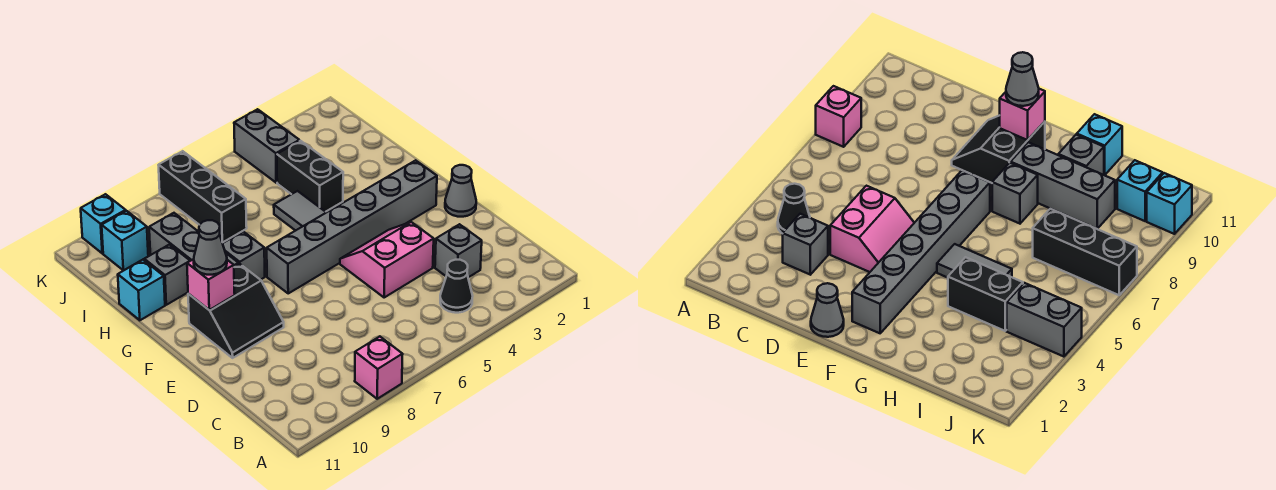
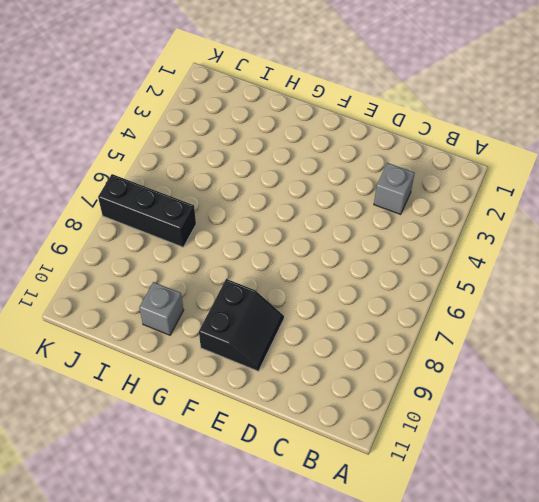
none -> pink brick A8 level 1
none -> black cone B4 level 1
none -> pink slope D4:E5 level 1 top D

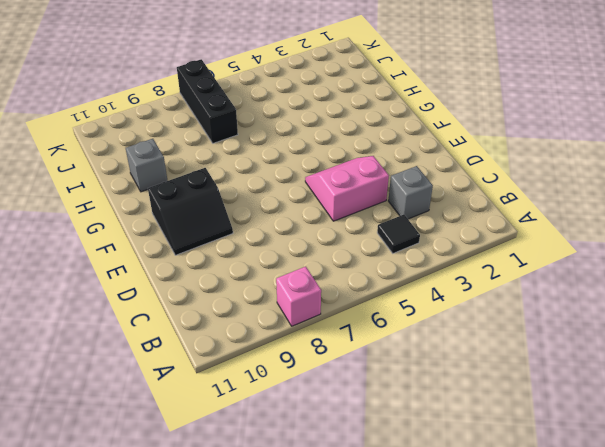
black tile B4 level 1 -> black cone B4 level 1
none -> grey cone E1 level 1
none -> grey brick F2:F7 level 1
none -> grey tile G5:H5 level 1

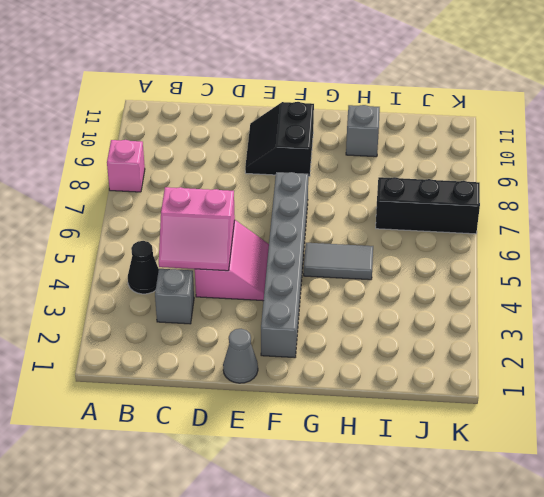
pink slope C4:D5 level 2 top 5 -> none
none -> grey brick G8 level 1
none -> grey brick G9:I9 level 1
none -> black brick H4:I4 level 1

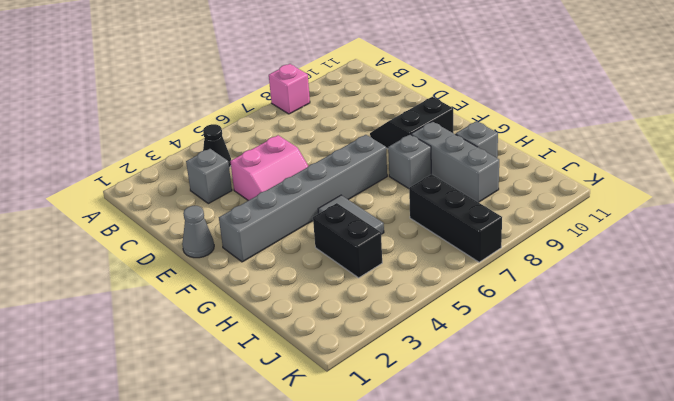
none -> cyan brick H11 level 1
none -> grey brick J4:K4 level 1
none -> cyan brick J10 level 1

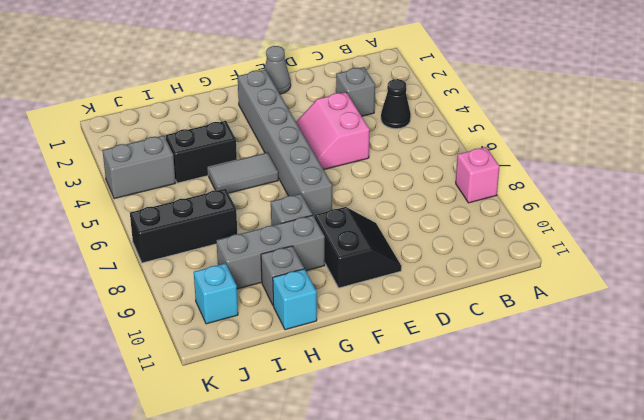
none -> cyan brick K10 level 1
none -> pink brick F10 level 2
none -> grey cone F10 level 3

